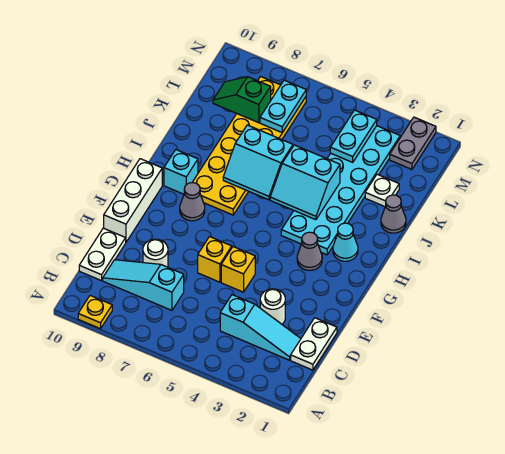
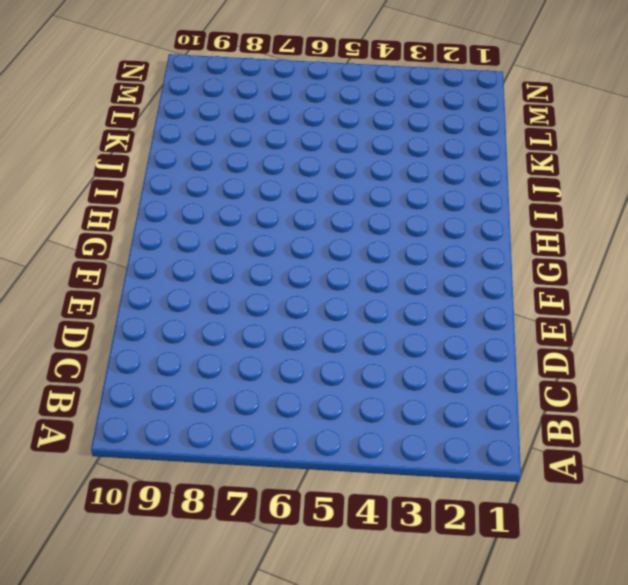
none -> yellow plate A9 level 1
none -> white plate C1:D1 level 1
none -> cyan slope C2:C4 level 1 top 4

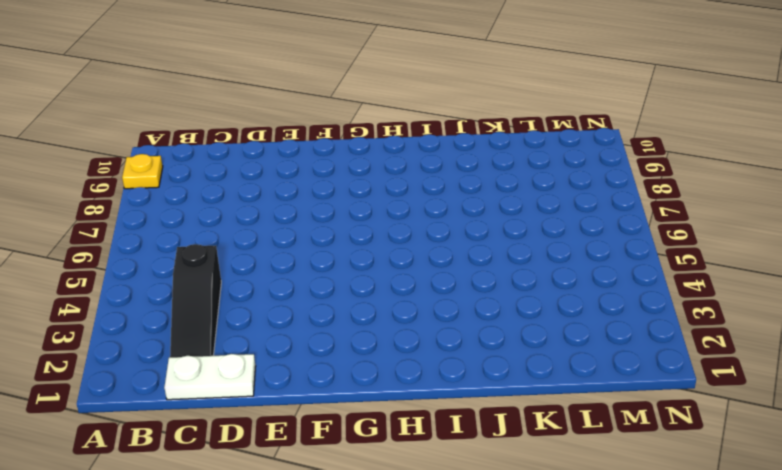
black slope C2:C4 level 1 top 4 -> cyan slope C2:C4 level 1 top 4
none -> cyan slope C7:C9 level 1 top 7
none -> white plate C10:D10 level 1
none -> white round brick D3 level 1

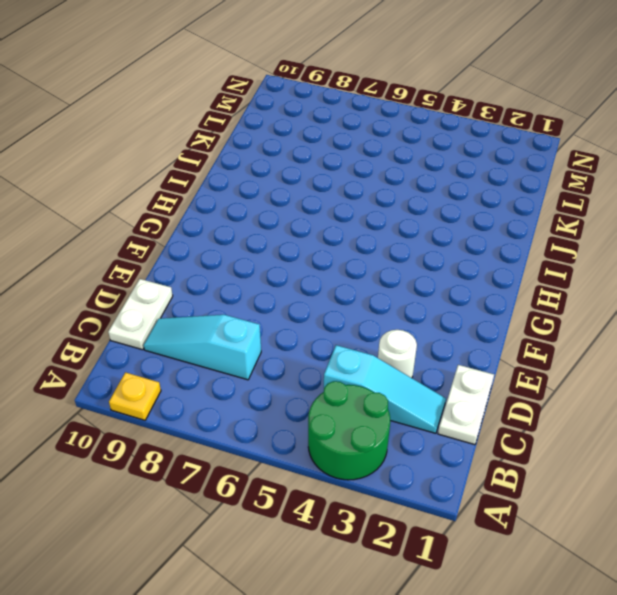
green round brick A3:B4 level 1 -> none
none -> white round brick D8 level 1
none -> yellow brick E5 level 1
none -> yellow brick E6 level 1

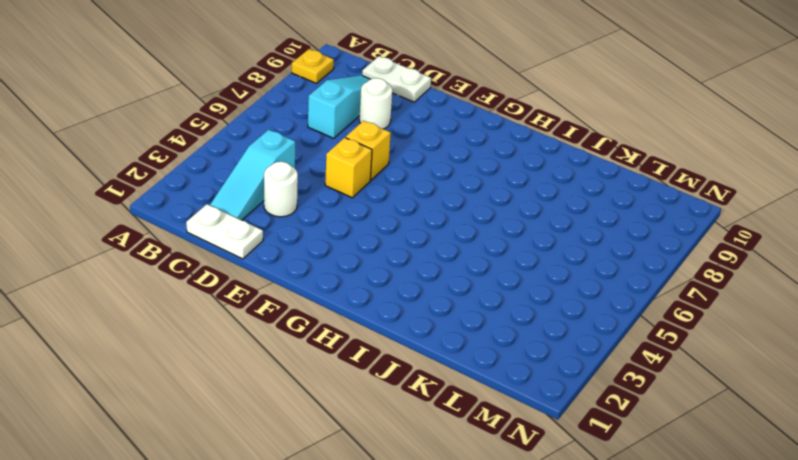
none -> white brick E10:G10 level 1
none -> grey cone G3 level 1
none -> grey cone G8 level 1

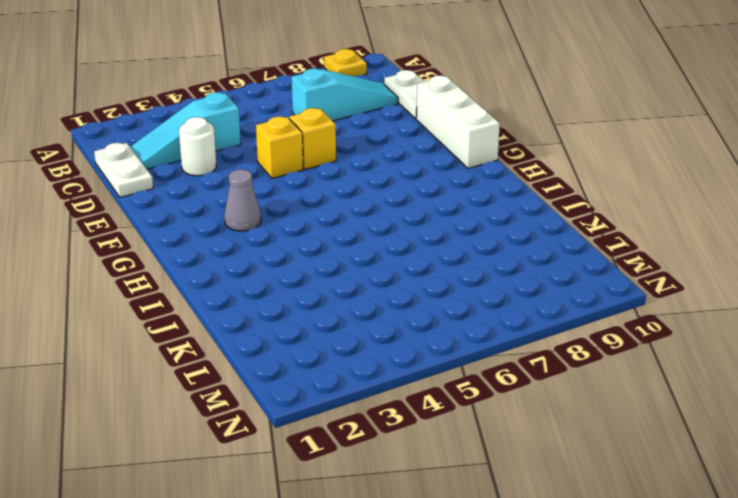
none -> white round brick D8 level 1
none -> grey cone G8 level 1
none -> cyan cone H2 level 1

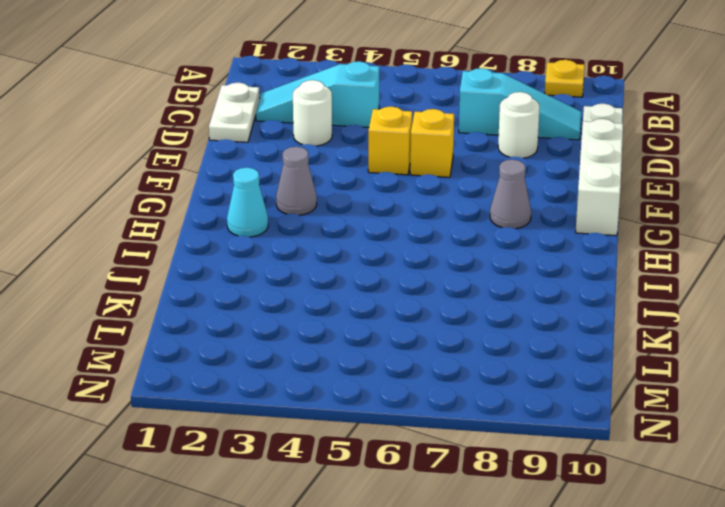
none -> cyan plate H3:M4 level 1
none -> yellow plate H7:M8 level 1
none -> cyan brick H9 level 1

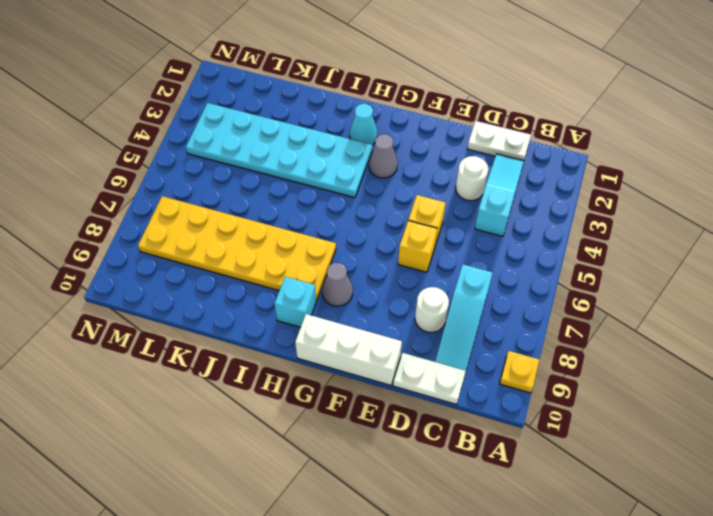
none -> grey cone J1 level 1
none -> white plate K2 level 1
none -> grey plate M2:N2 level 1

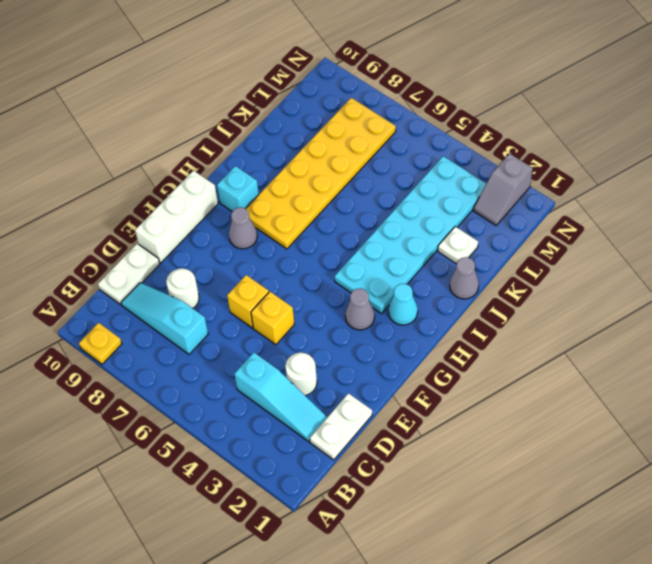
grey slope M2:N2 level 1 top N -> grey plate M2:N2 level 1
none -> cyan slope I4:J5 level 2 top J
none -> cyan slope I6:J7 level 2 top J
none -> cyan plate L4:M4 level 2

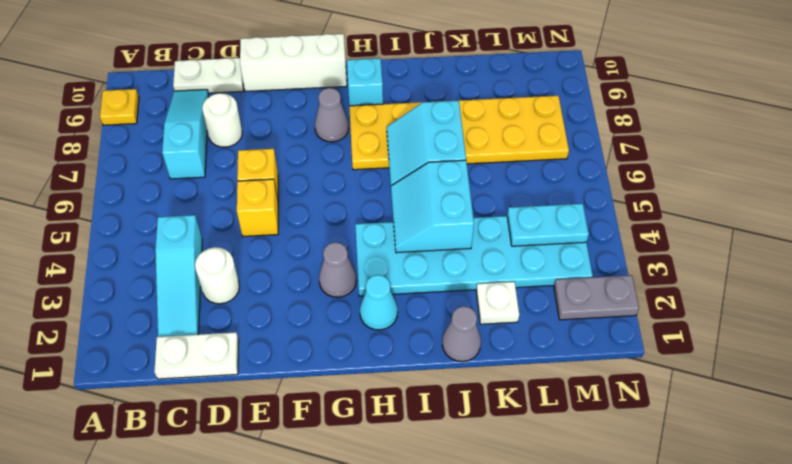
none -> cyan plate L7:M7 level 2
none -> green slope L8:L9 level 2 top 8

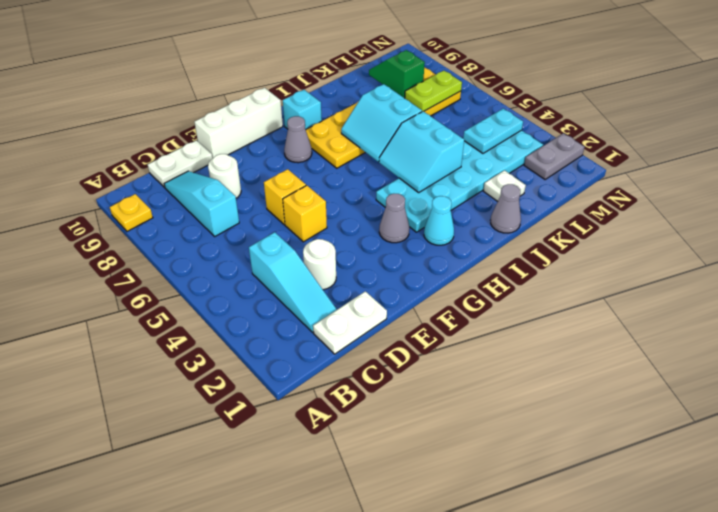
lime plate L7:M7 level 2 -> cyan plate L7:M7 level 2

